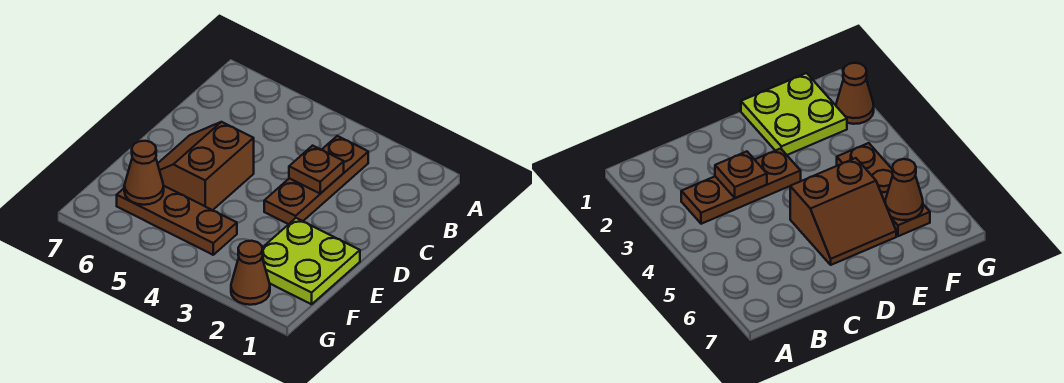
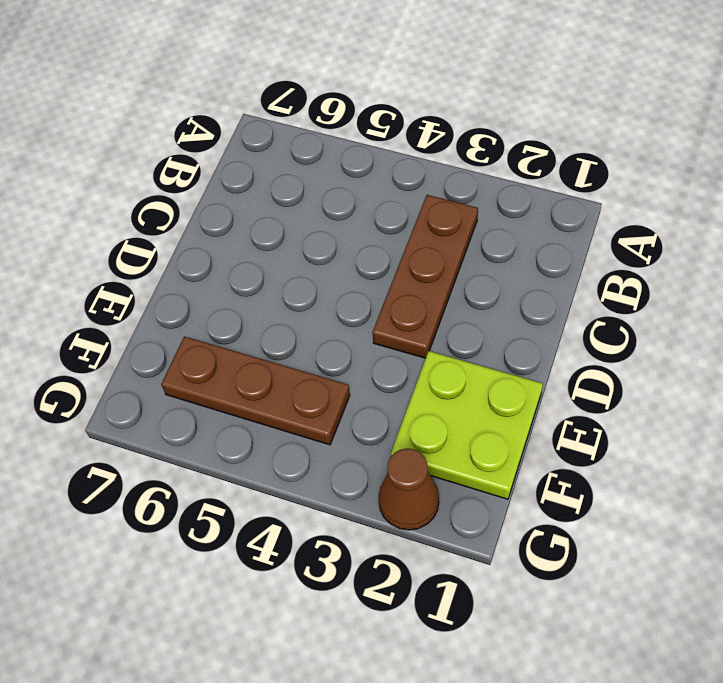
none -> brown slope D5:E6 level 1 top 5
none -> brown plate C3 level 2

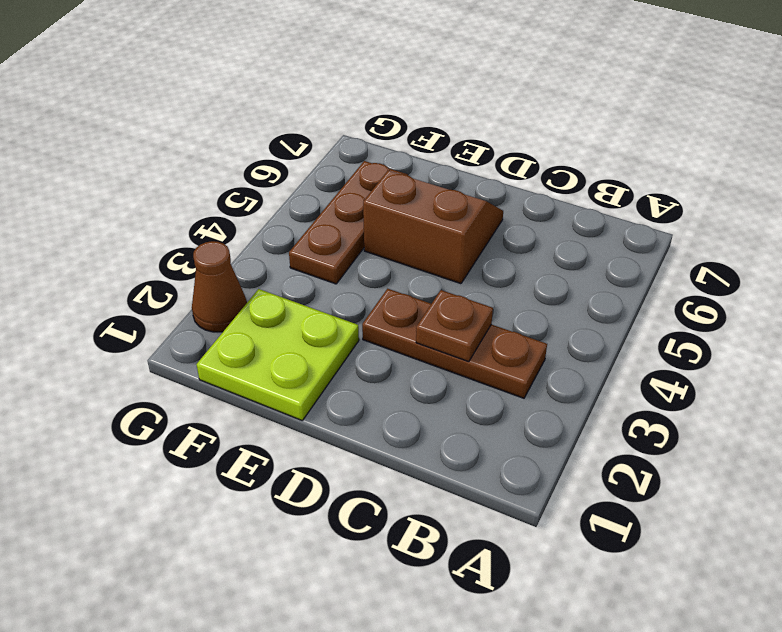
none -> brown cone F6 level 2

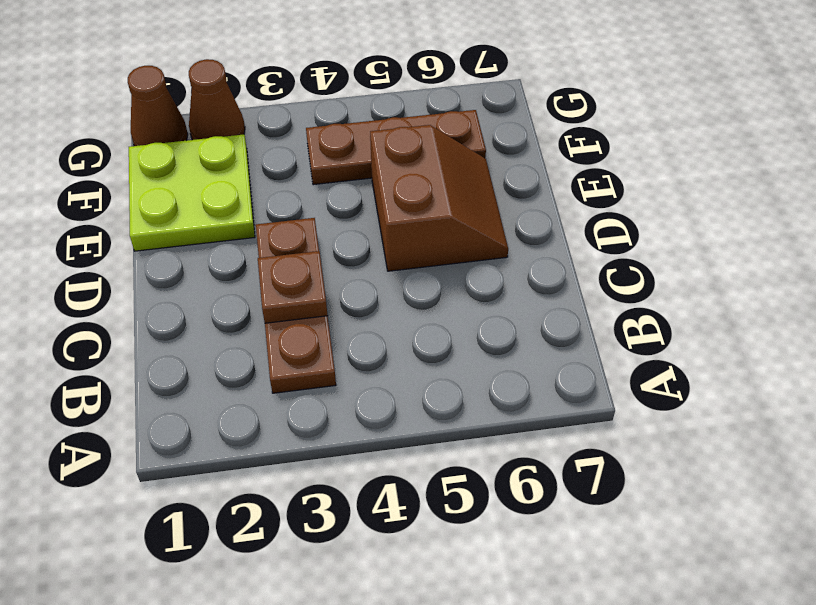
brown cone G1 level 1 -> brown cone F6 level 2

